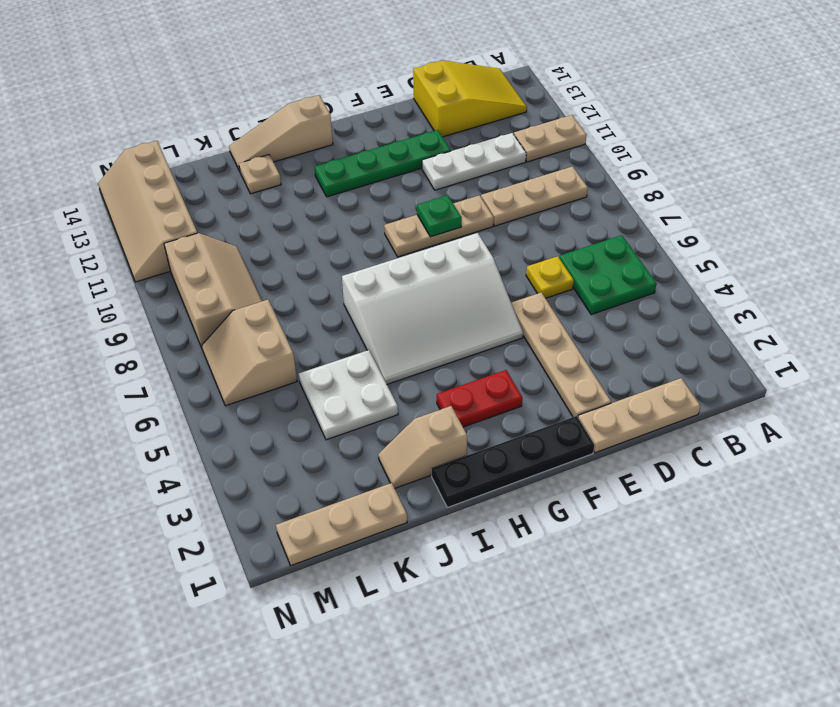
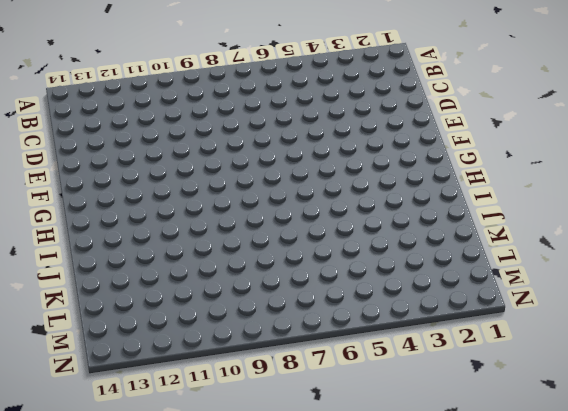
none -> tan plate A11:B11 level 1
none -> green plate B5:C6 level 1
none -> tan plate B9:D9 level 1

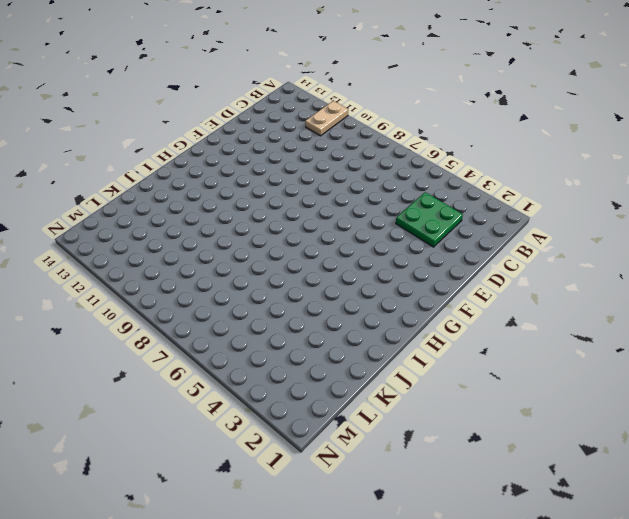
green plate C3:D4 level 1 -> green plate B5:C6 level 1
none -> tan plate B9:D9 level 1
none -> yellow slope B13:D14 level 1 top D
none -> tan plate C1:E1 level 1

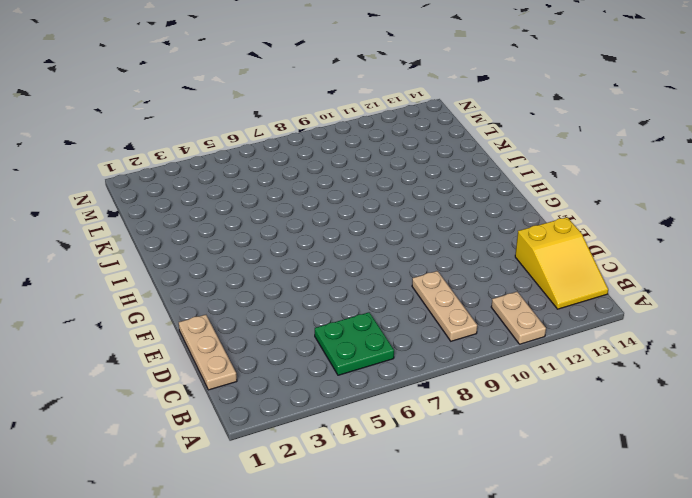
none -> white plate C11:E11 level 1
none -> yellow plate D6 level 1
none -> tan plate E2:E5 level 1

